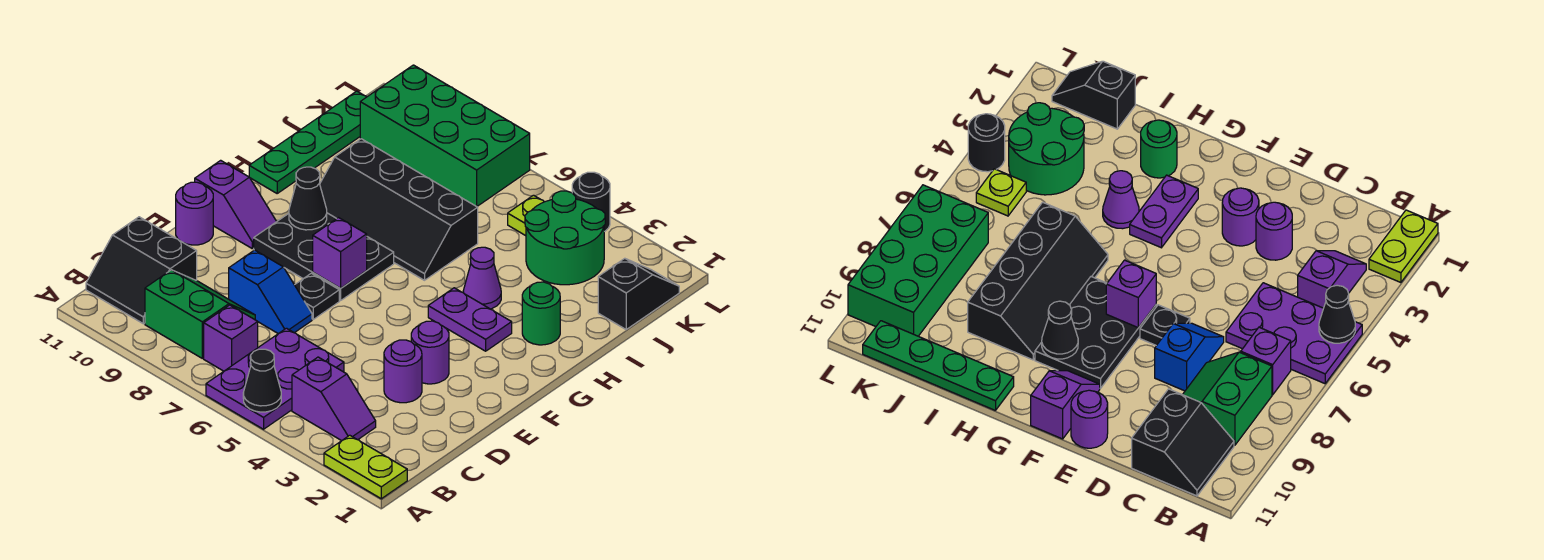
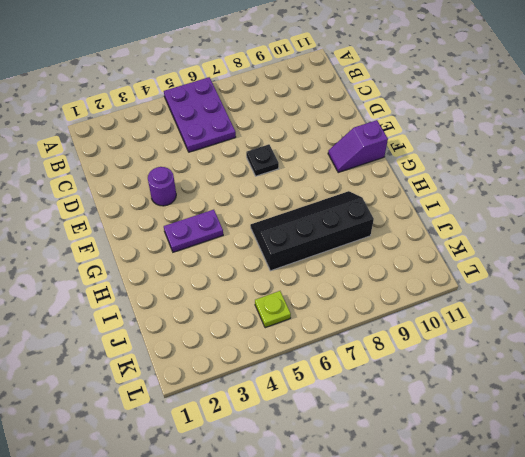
none -> lime plate A1:A2 level 1
none -> purple slope B3:B4 level 1 top 4
none -> purple brick B7 level 1

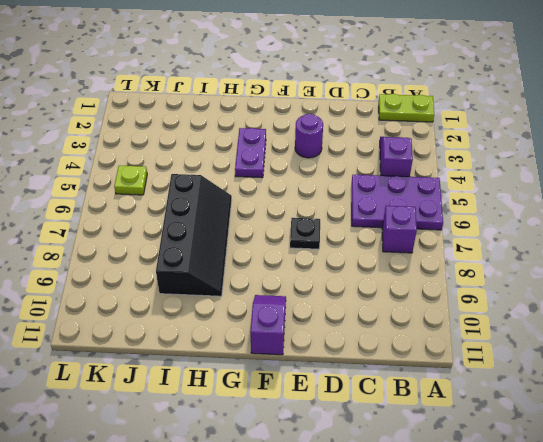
lime plate A1:B1 level 1 -> lime plate A1:A2 level 1
none -> green slope B8:C9 level 1 top B
none -> black slope B10:C11 level 1 top C
none -> purple round brick D3 level 1

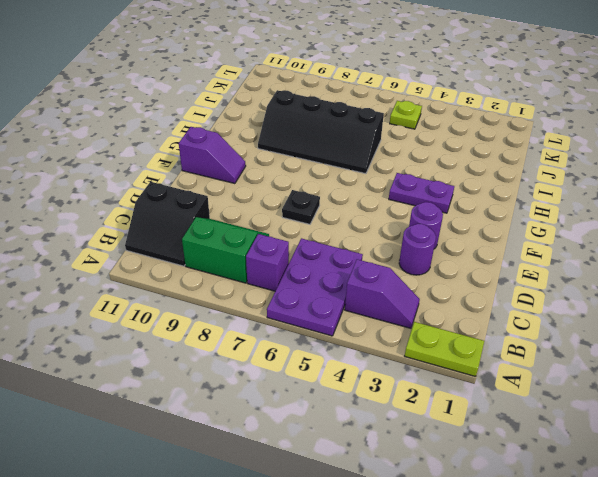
none -> blue slope D7:D8 level 1 top 8
none -> purple round brick E11 level 1
none -> black plate F7:G9 level 1

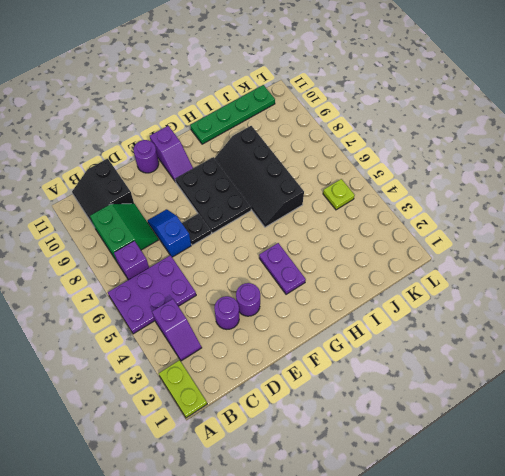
blue slope D7:D8 level 1 top 7 -> blue slope D7:D8 level 1 top 8
none -> green round brick H2 level 1
none -> purple cone H4 level 1
none -> black slope J1:K1 level 1 top J

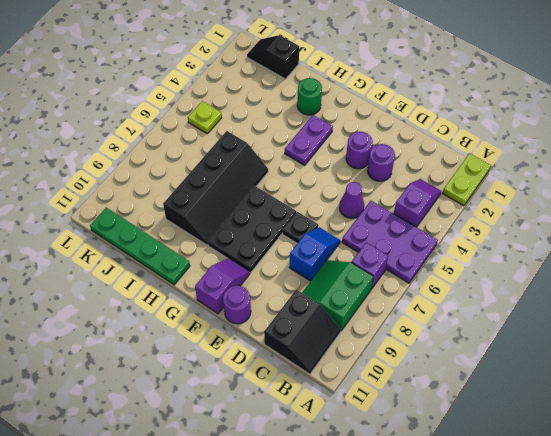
purple cone D5 level 1 -> purple cone H4 level 1
none -> green round brick J3:K4 level 1
none -> green brick K7:L10 level 1
none -> black round brick L4 level 1

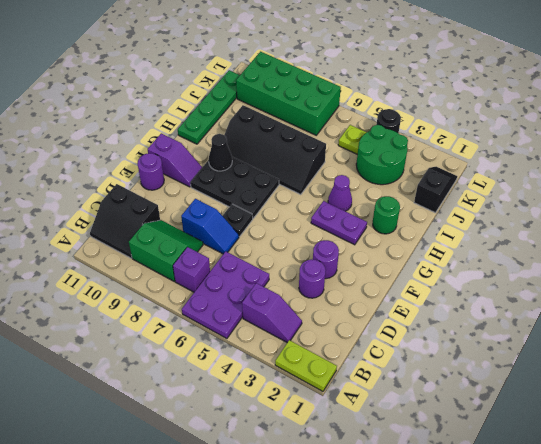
none -> black cone A5 level 2
none -> purple brick F7 level 2

